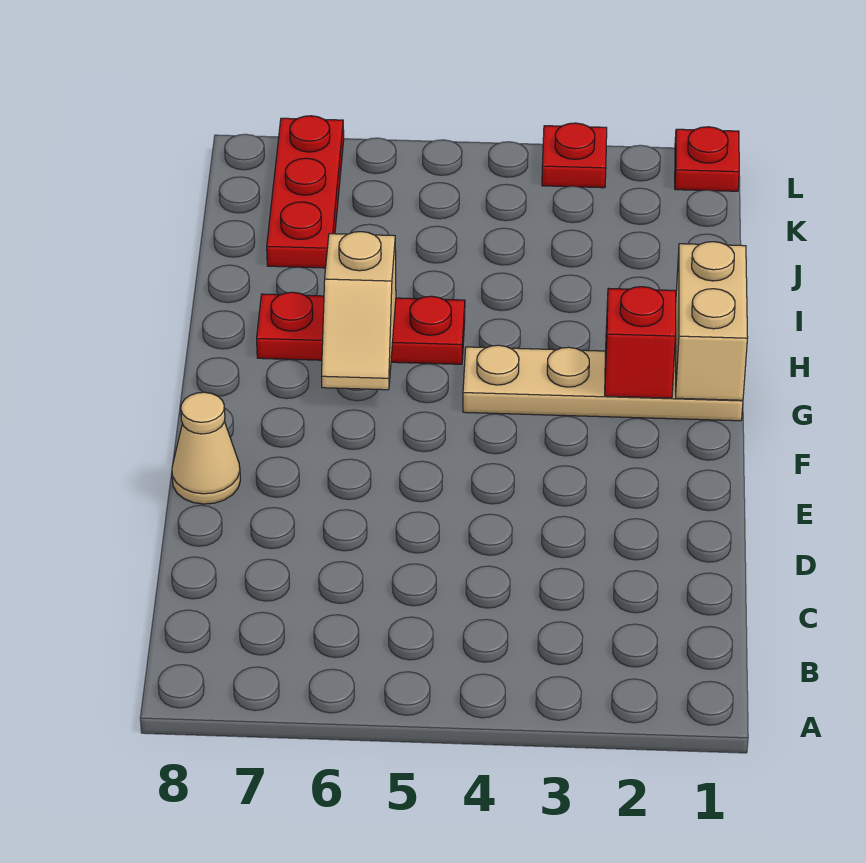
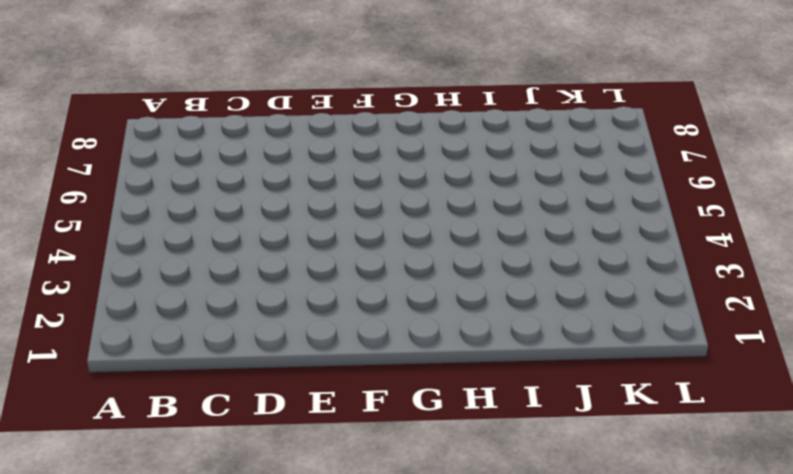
none -> tan cone E8 level 1
none -> tan plate G1:G4 level 1

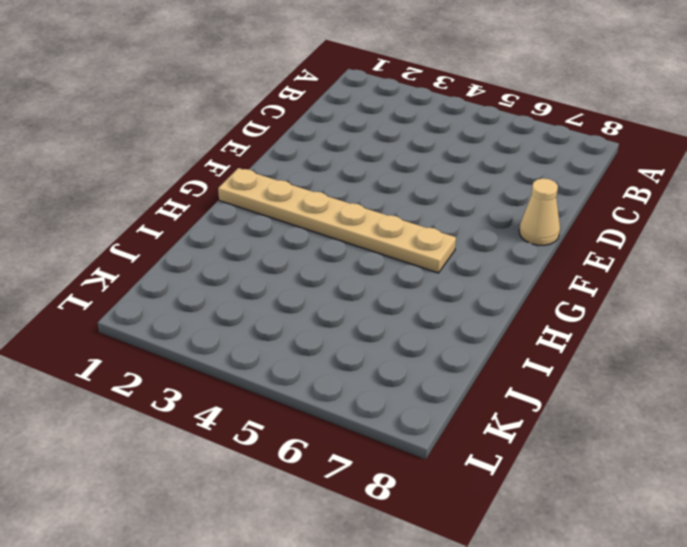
tan plate G1:G6 level 1 -> tan plate G1:G4 level 1
none -> red plate H5:H7 level 1
none -> red plate J7:L7 level 1

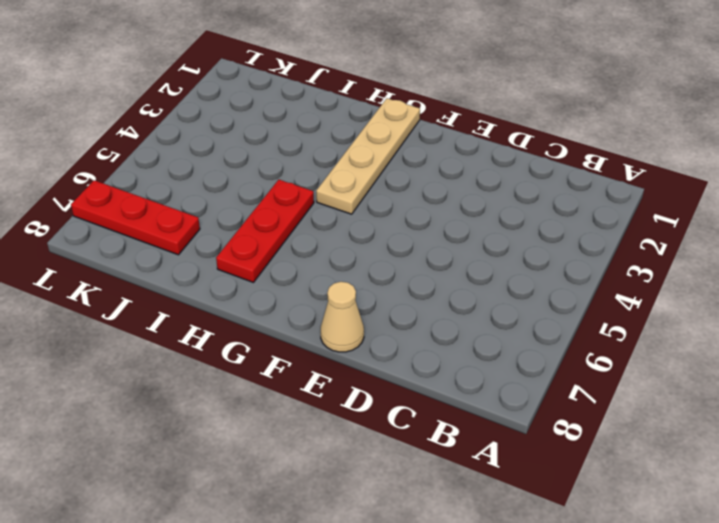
none -> red plate L1 level 1
none -> red plate L3 level 1

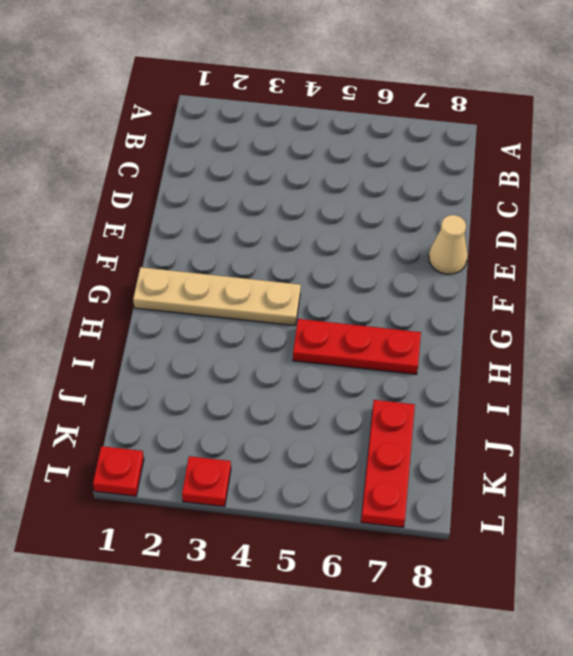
none -> tan brick G1:H1 level 2
none -> red brick G2 level 2

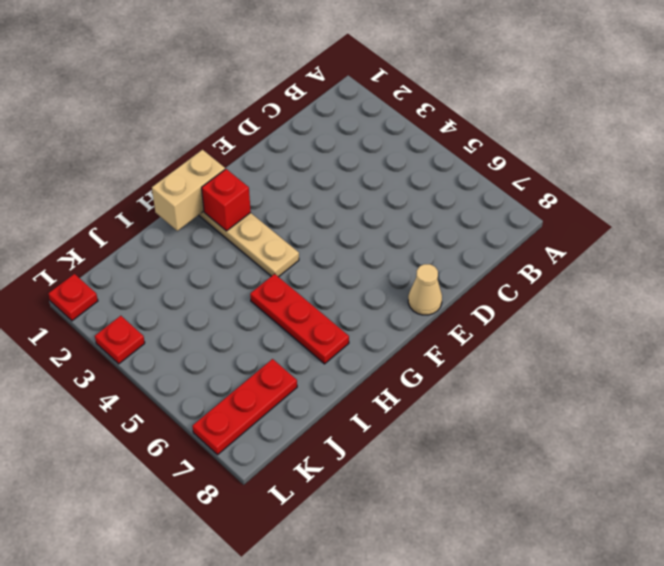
none -> tan slope G6:H6 level 2 top H

